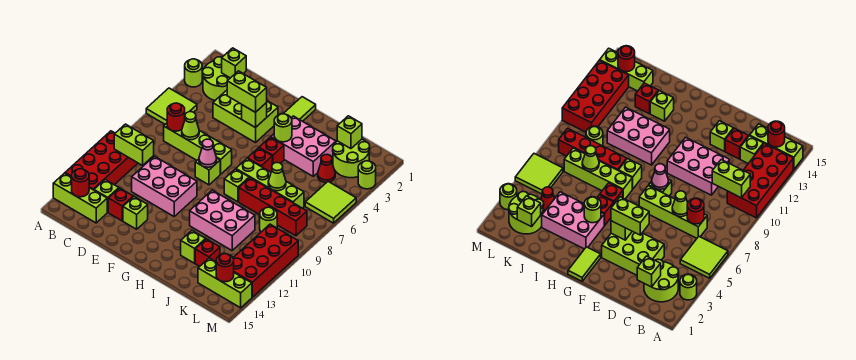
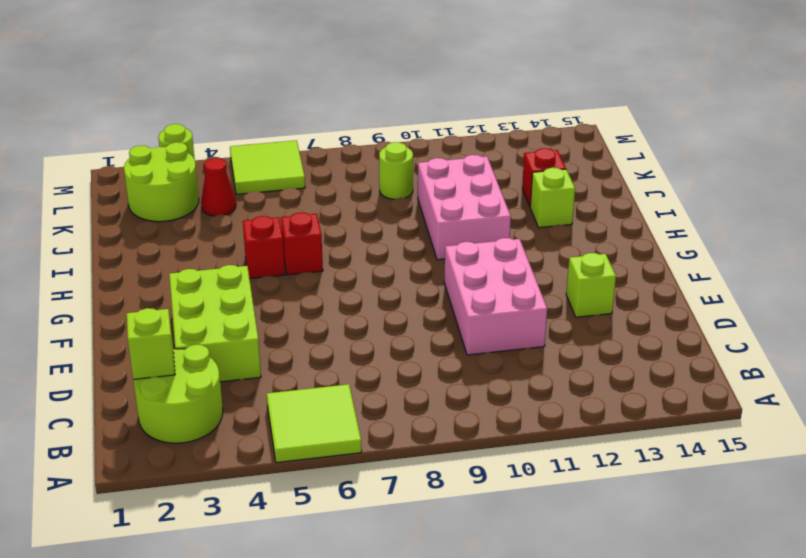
none -> lime round brick A3 level 1
none -> red brick A10:B13 level 1
none -> lime brick A14:C14 level 1
none -> lime brick C7:F7 level 1

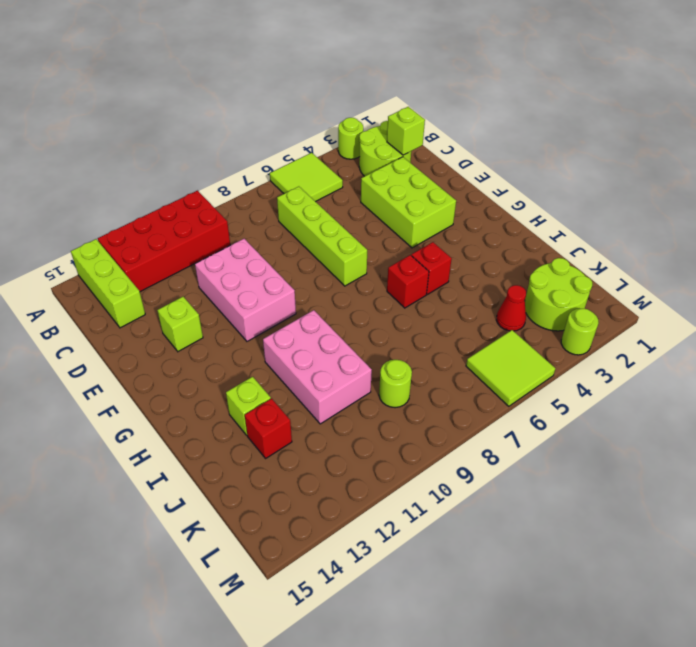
none -> lime brick C13 level 1
none -> red brick D13 level 1
none -> lime brick F8 level 1
none -> lime tile G1:G2 level 1

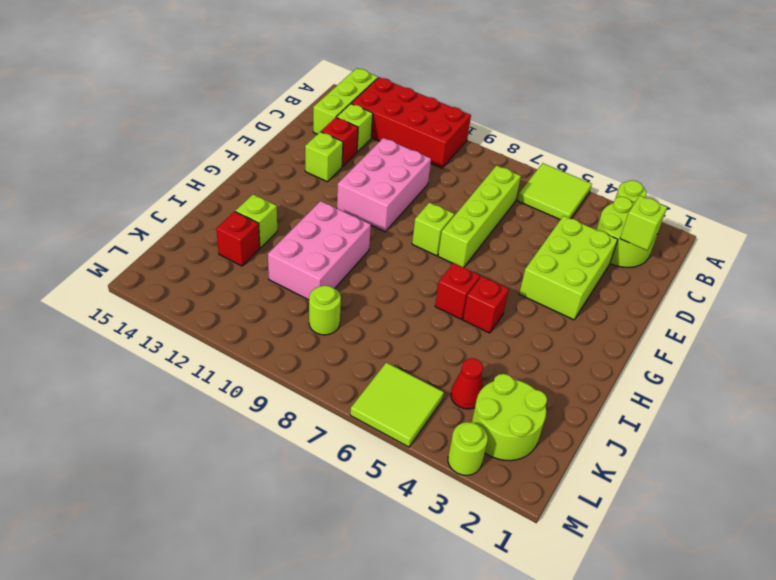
none -> lime tile G1:G2 level 1
none -> pink brick H3:J4 level 1
none -> lime brick H7:K7 level 1
none -> lime brick H8 level 1

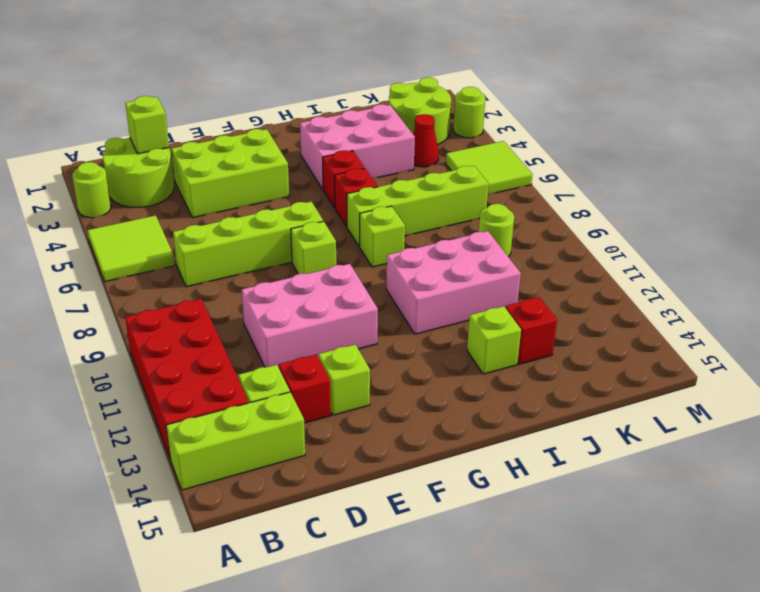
none -> lime tile G1:G2 level 1
none -> red brick I8:L8 level 1
none -> lime brick K14:M14 level 1
none -> red brick L10:M13 level 1

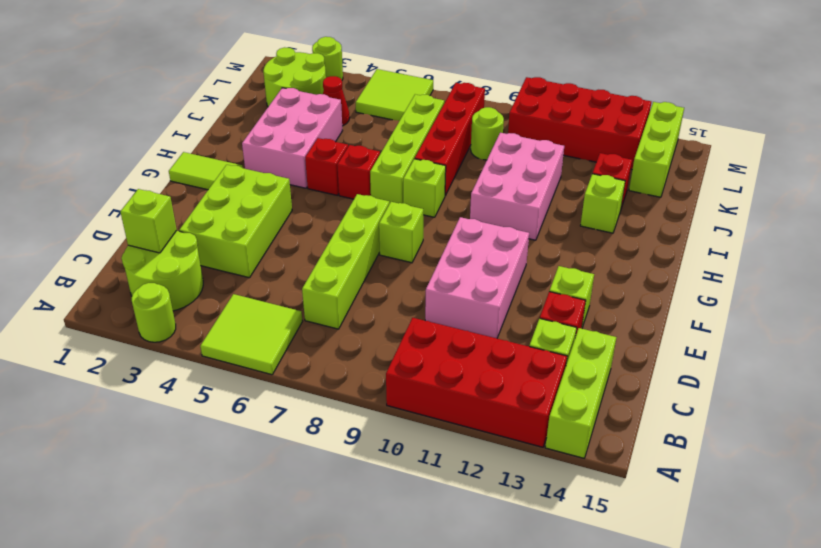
none -> lime brick B10:C10 level 2
none -> red round brick B14 level 2
none -> red round brick C7 level 2
none -> lime cone D7 level 2

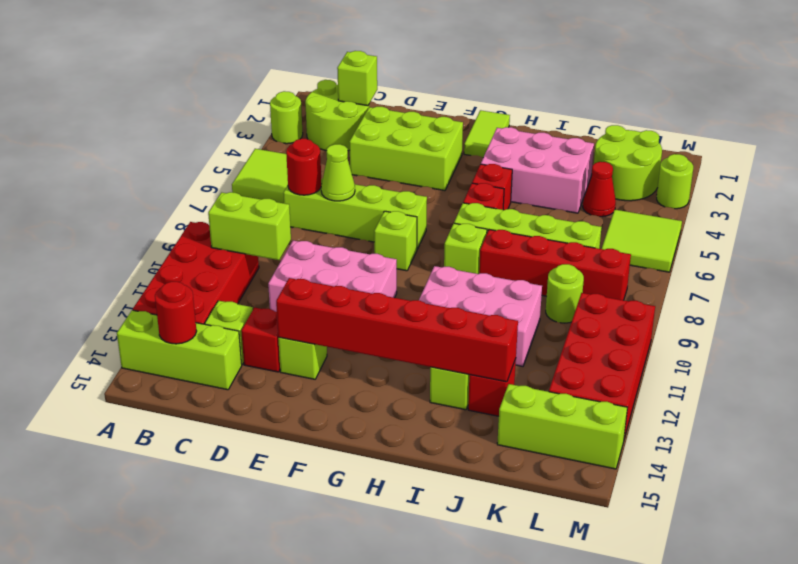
red brick E13:J13 level 2 -> none
none -> lime brick F4 level 2
none -> pink cone F8 level 2
none -> lime round brick H4 level 2
none -> lime cone J7 level 2

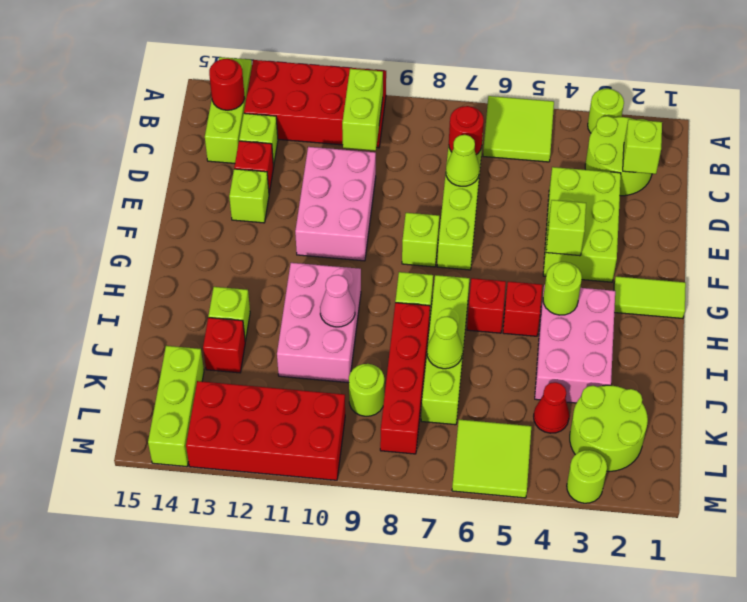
pink cone I10 level 2 -> pink cone F8 level 2
none -> lime brick K2 level 2
none -> red round brick L14 level 2
none -> lime brick E4:F4 level 3

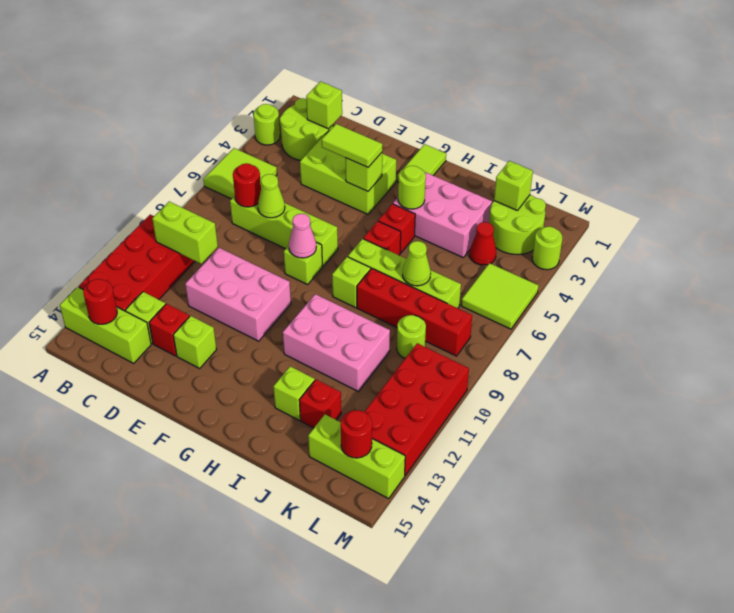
lime tile E4:F4 level 3 -> lime brick E4:F4 level 3

